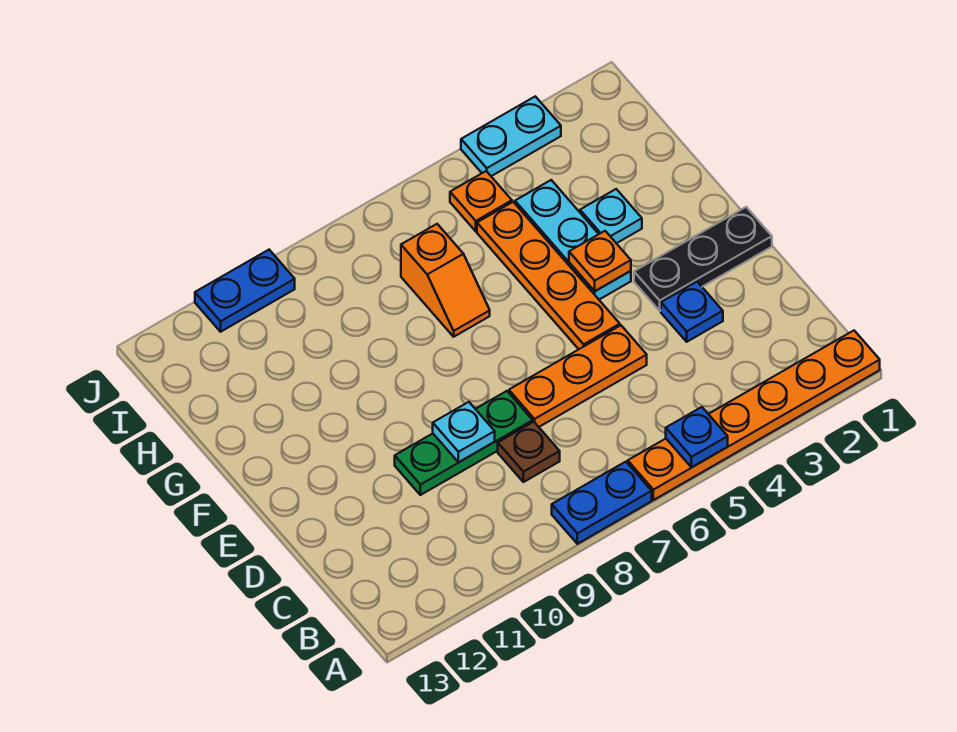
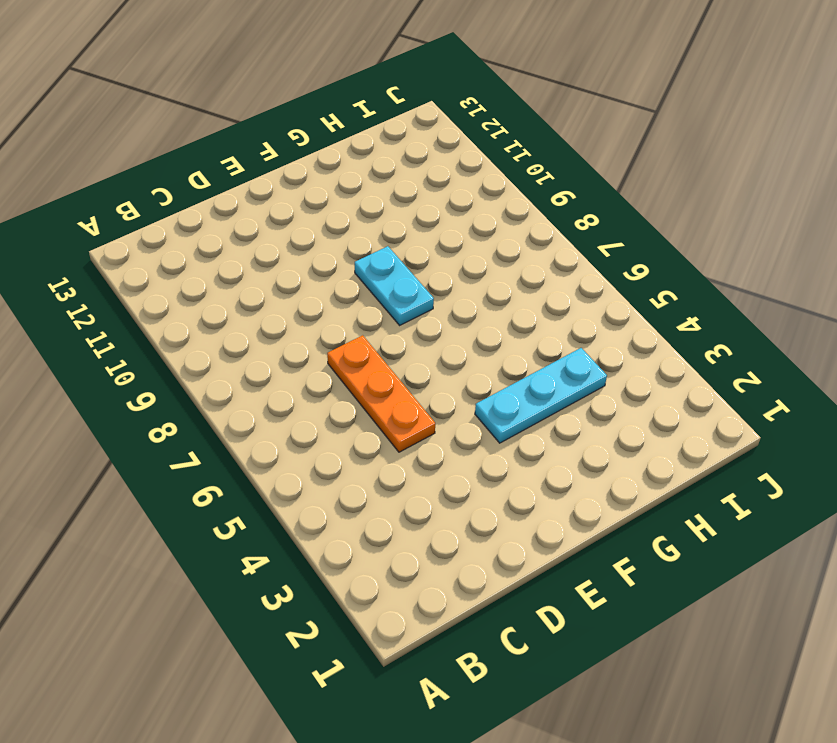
cyan plate F8:F9 level 1 -> cyan plate J3:J4 level 1
none -> orange plate A1:A6 level 1
none -> blue plate A7:A8 level 1
none -> brown plate C8 level 1

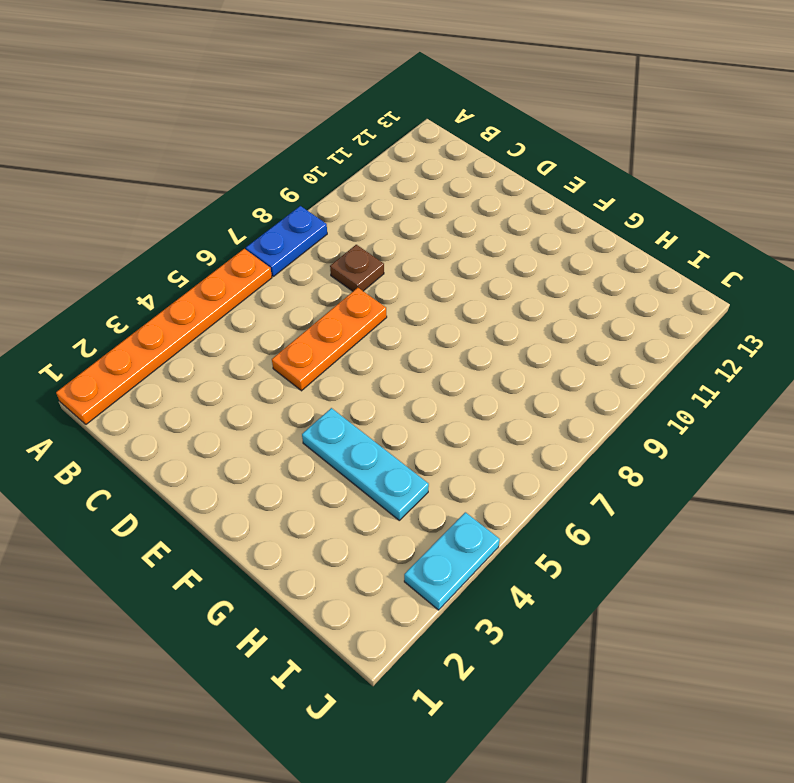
none -> blue plate D3 level 1
none -> green plate D8:D10 level 1
none -> black plate E1:E3 level 1

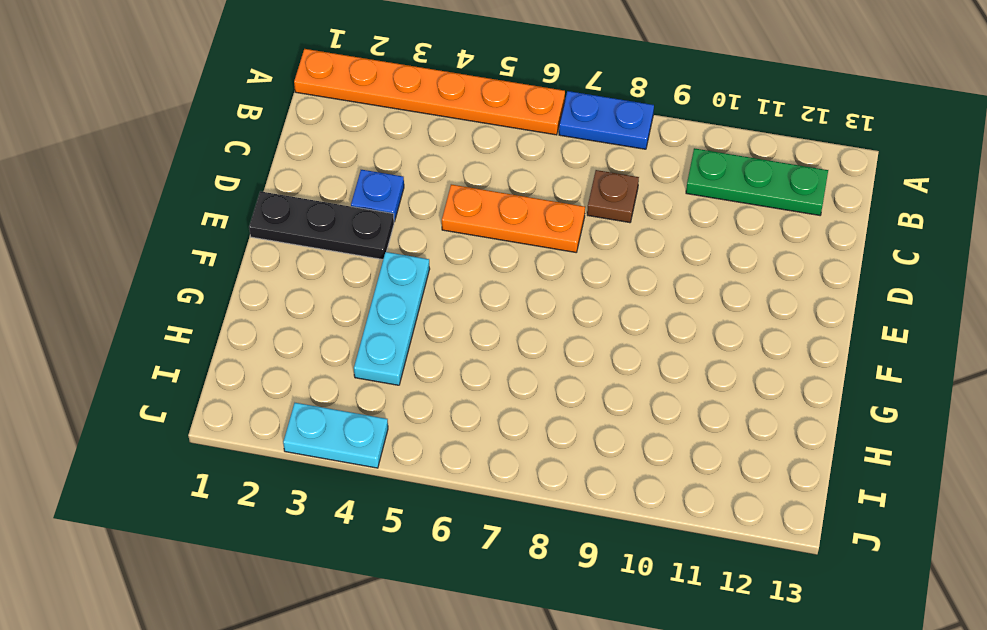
green plate B10:B12 level 1 -> green plate D8:D10 level 1
none -> orange plate E5:H5 level 1
none -> cyan plate G3 level 1
none -> orange slope G7:H7 level 1 top H

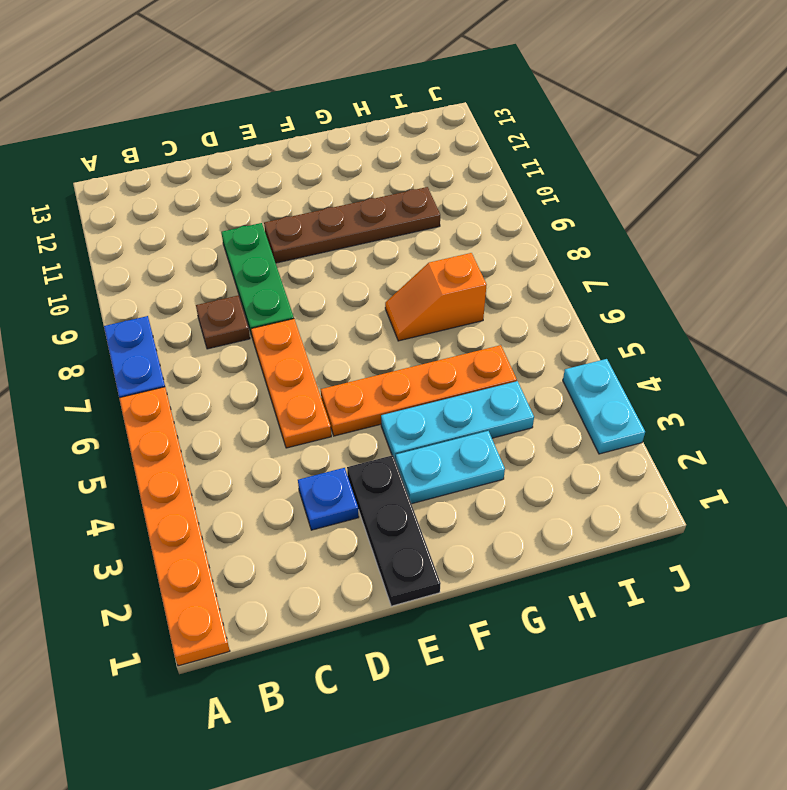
brown plate E10:H10 level 1 -> none
cyan plate F3:G3 level 1 -> cyan plate G3 level 1
none -> orange plate I5 level 1
none -> blue plate J10:J11 level 1
none -> blue plate A5 level 2

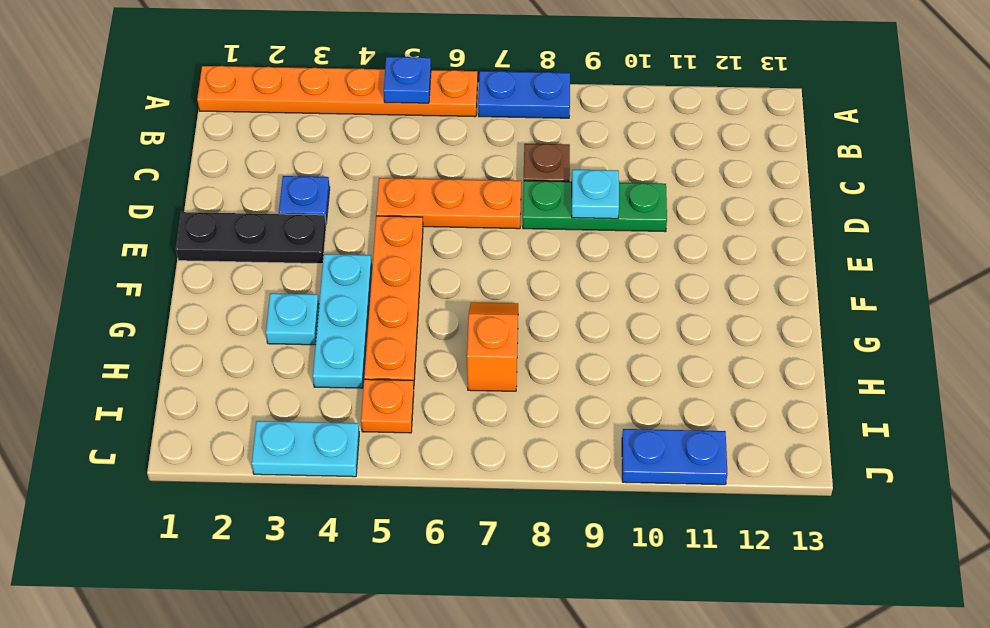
none -> orange plate F4 level 2

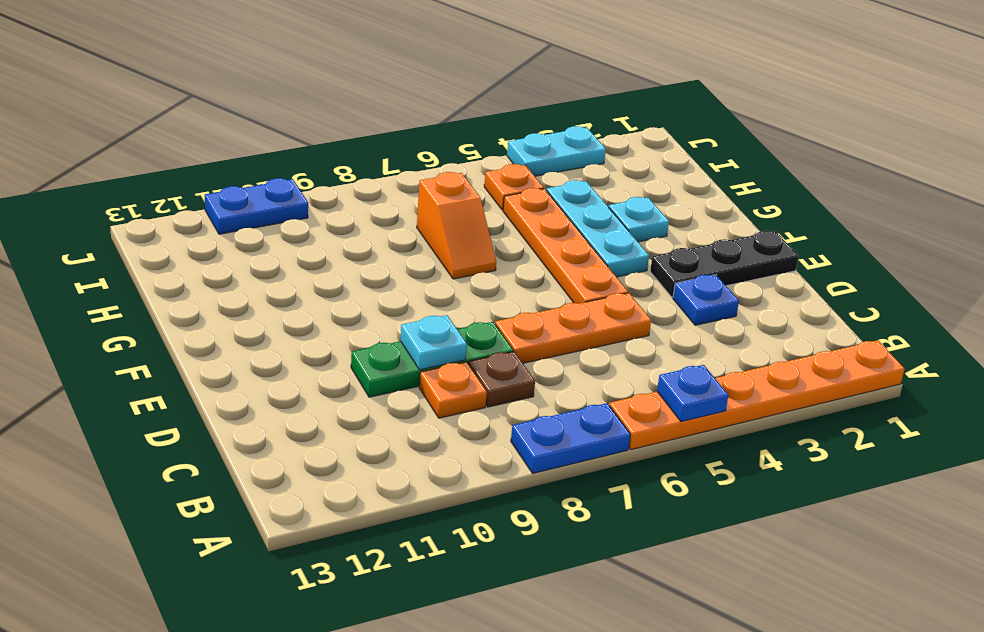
orange plate C9 level 1 -> orange plate F4 level 2

